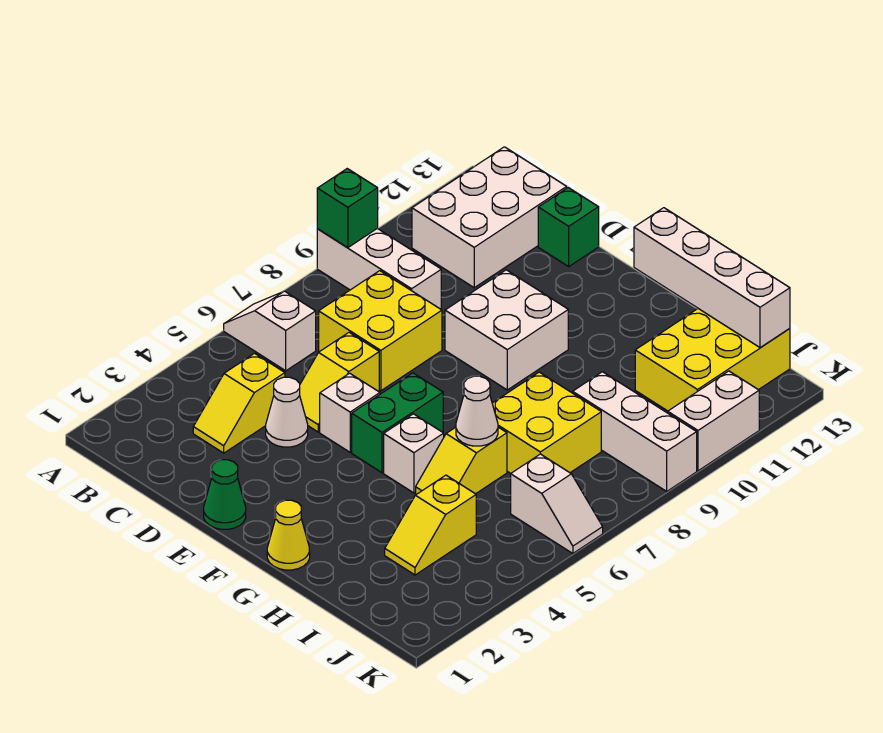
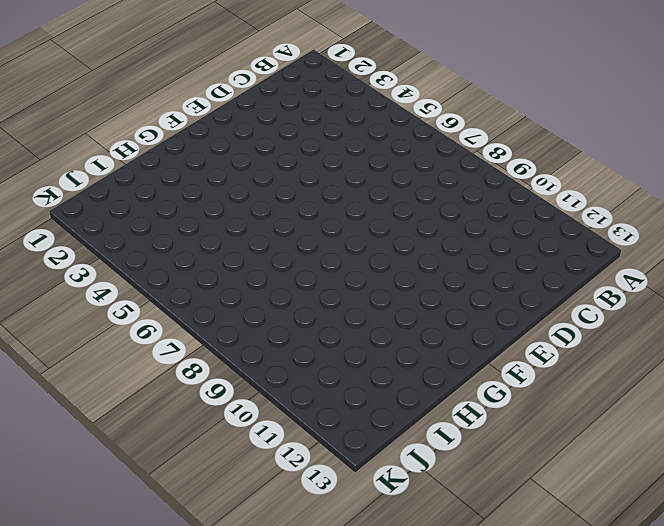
none -> white slope A6:B6 level 1 top B
none -> white brick A9:C9 level 1
none -> white brick B11:C13 level 1

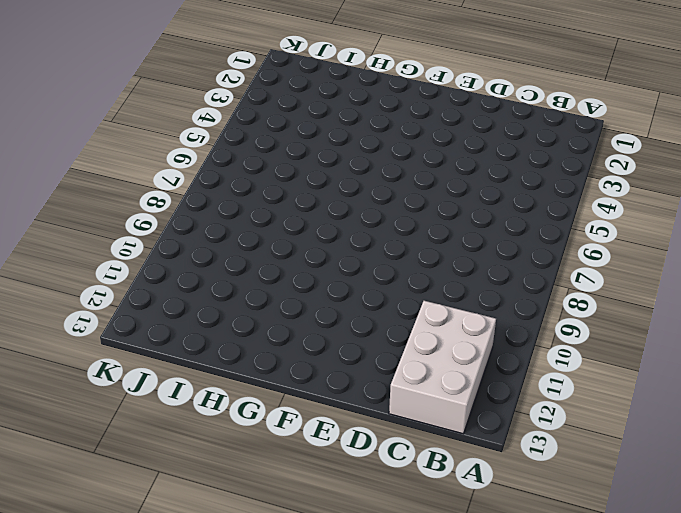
none -> white slope A6:B6 level 1 top B
none -> white brick A9:C9 level 1
none -> yellow slope C3:C4 level 1 top 4

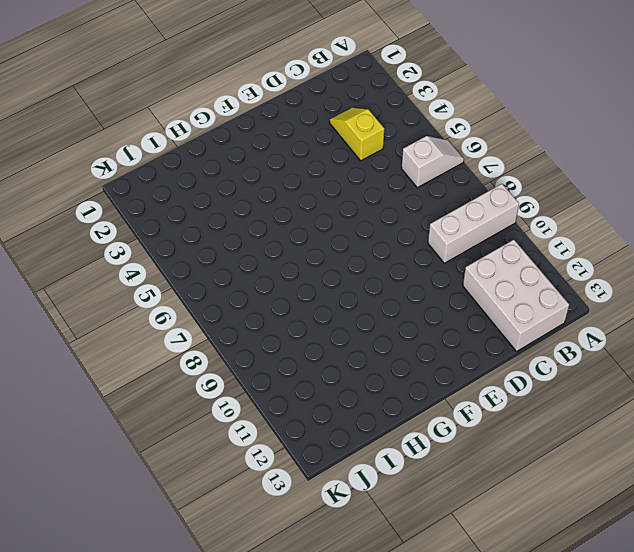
none -> yellow brick C7:D8 level 1
none -> white cone D4 level 1
none -> yellow slope D5:D6 level 1 top 6

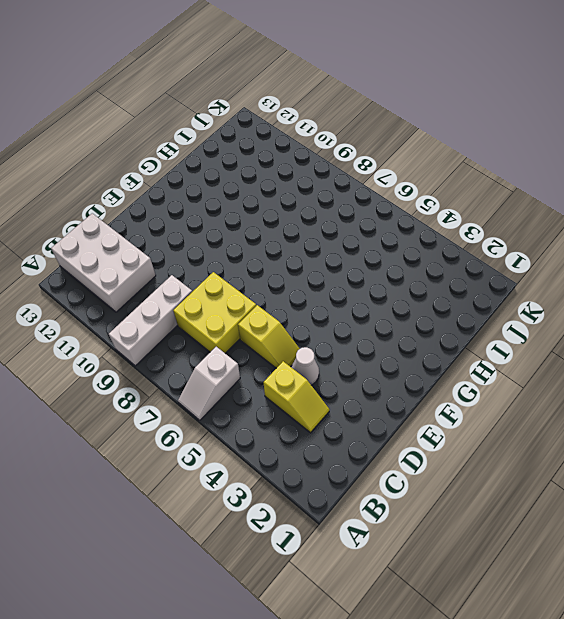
none -> green brick D13 level 1
none -> green cone E1 level 1
none -> white brick E5 level 1

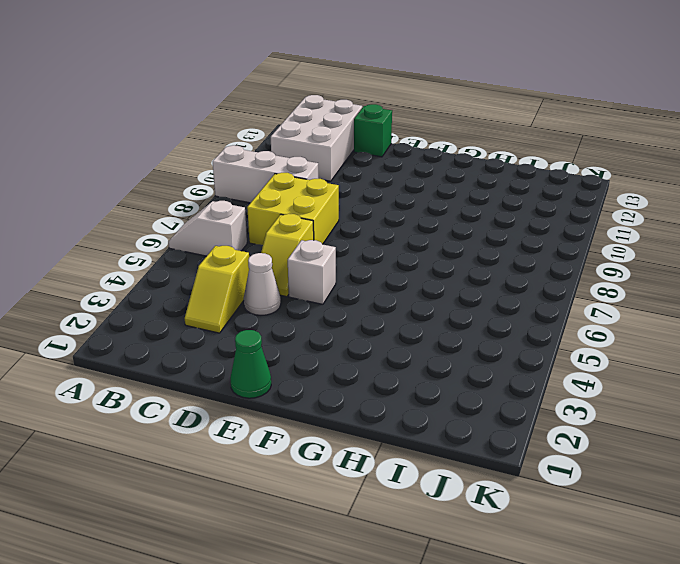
none -> white brick E9:F10 level 1
none -> green brick F5:F6 level 1
none -> yellow cone G1 level 1

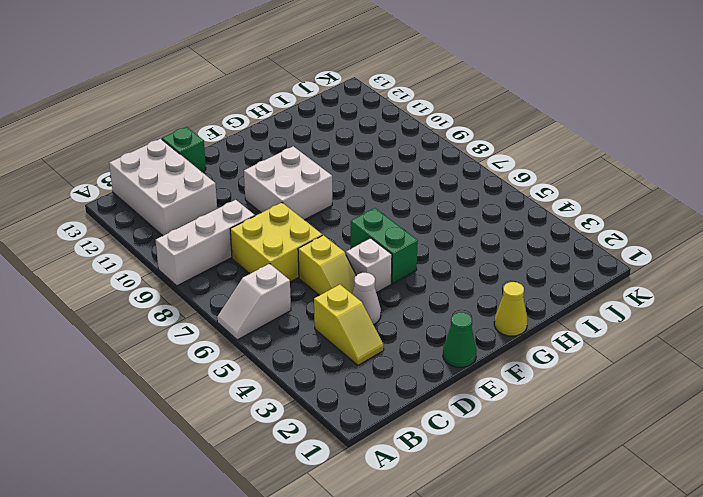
none -> white brick G5 level 1
none -> yellow slope H5:H6 level 1 top 6
none -> yellow brick H7:I8 level 1

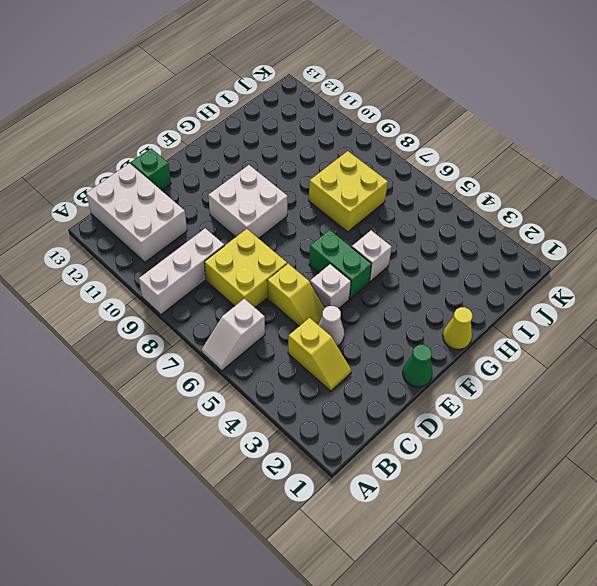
none -> yellow slope H5:H6 level 1 top 6
none -> yellow slope I3:I4 level 1 top 4
none -> white brick I9:K9 level 1

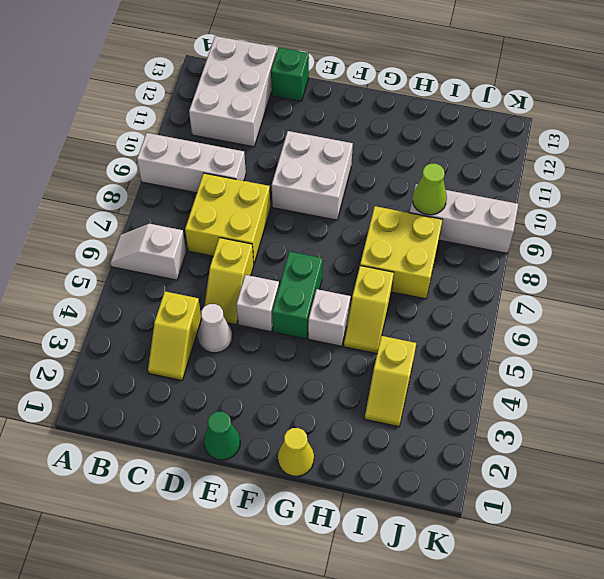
lime cone I9 level 2 -> none
none -> yellow brick I11:J13 level 1
none -> white slope J6:K6 level 1 top J
none -> white brick K10:K11 level 1

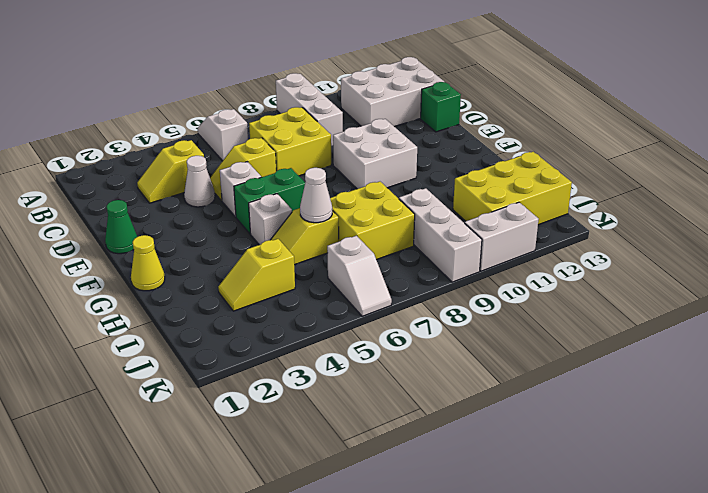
none -> green brick A9 level 2
none -> white brick G13:J13 level 2

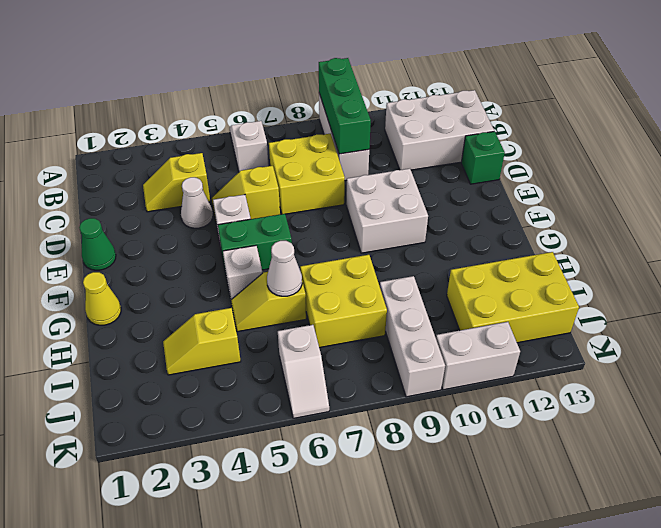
green brick A9:C9 level 2 -> green brick A9 level 2
none -> white brick G13:J13 level 2

